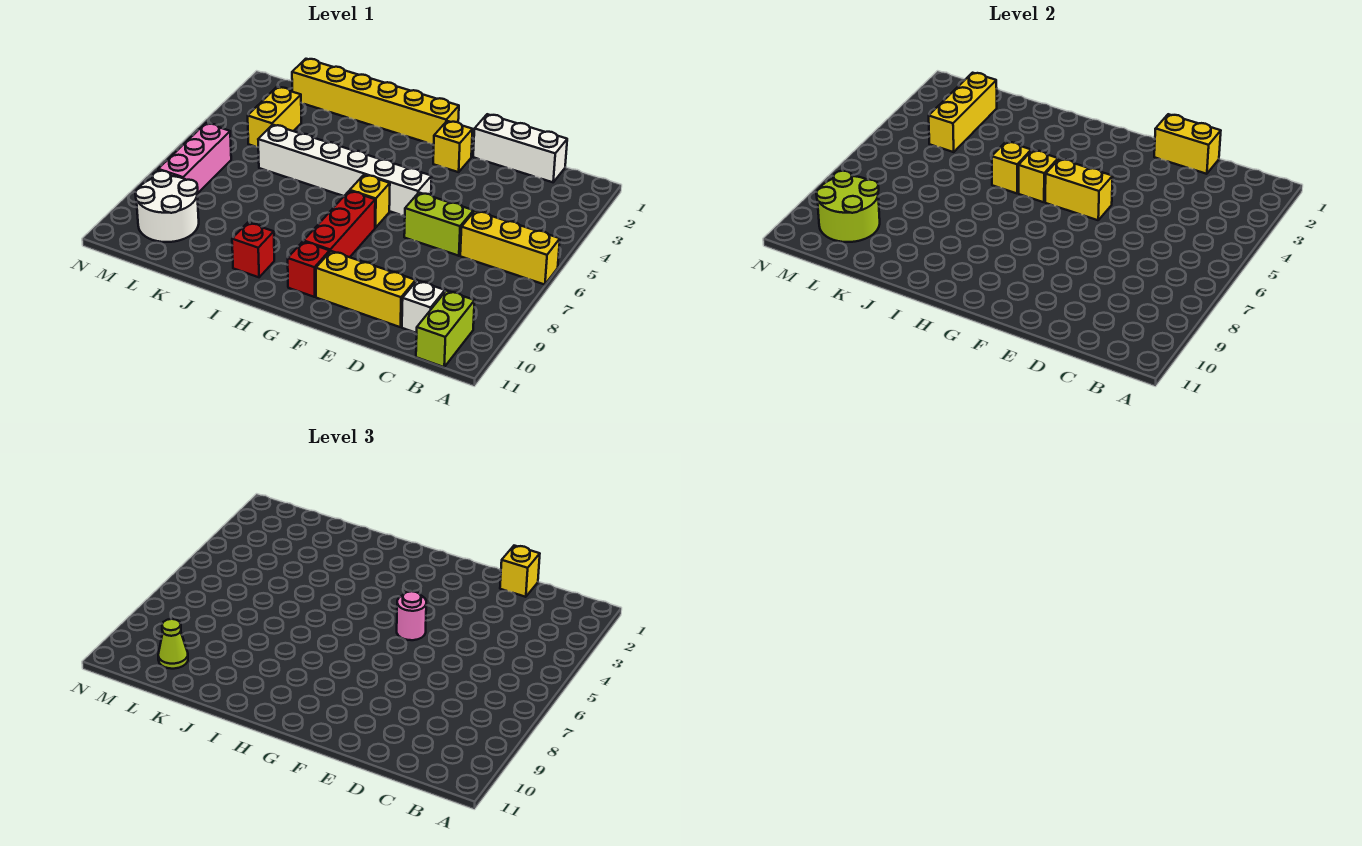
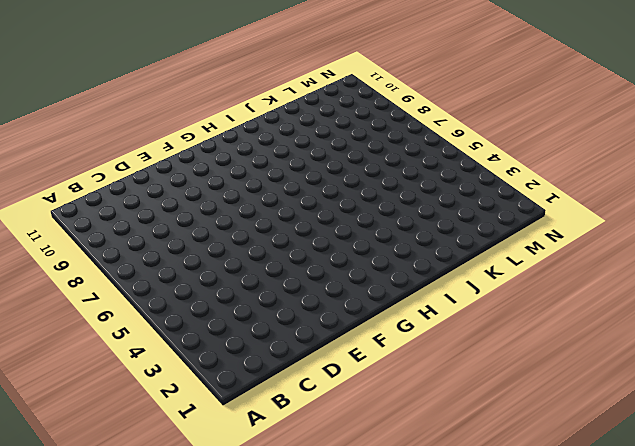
none -> yellow brick A6:C6 level 1
none -> lime brick B10:B11 level 1
none -> white brick C1:E1 level 1

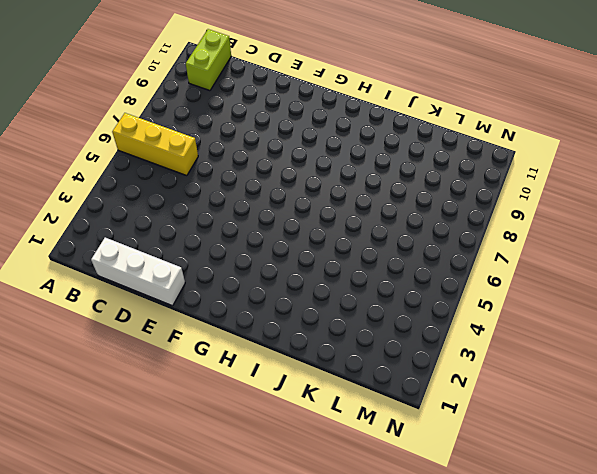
none -> white brick C10 level 1
none -> lime brick D6:E6 level 1
none -> yellow brick D10:F10 level 1

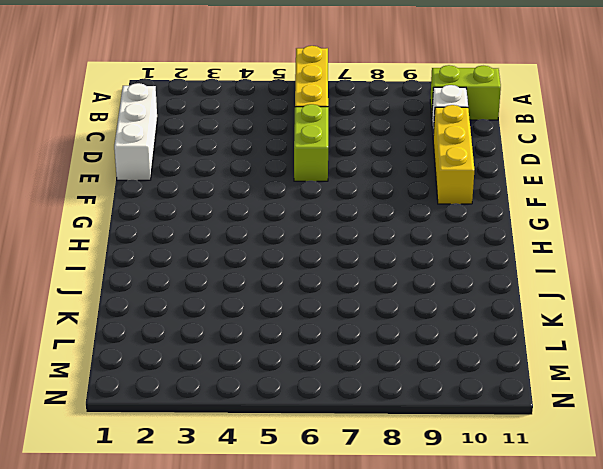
none -> yellow brick F2 level 1
none -> white brick F5:K5 level 1
none -> yellow brick G1:L1 level 1

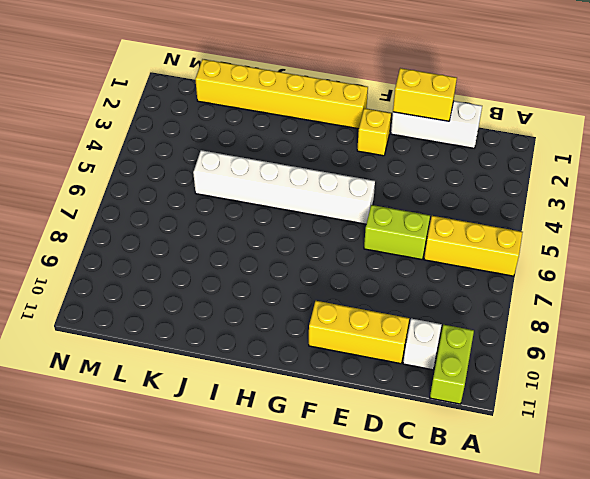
none -> yellow brick G6 level 1
none -> red brick G7:G9 level 1
none -> red brick G10 level 1

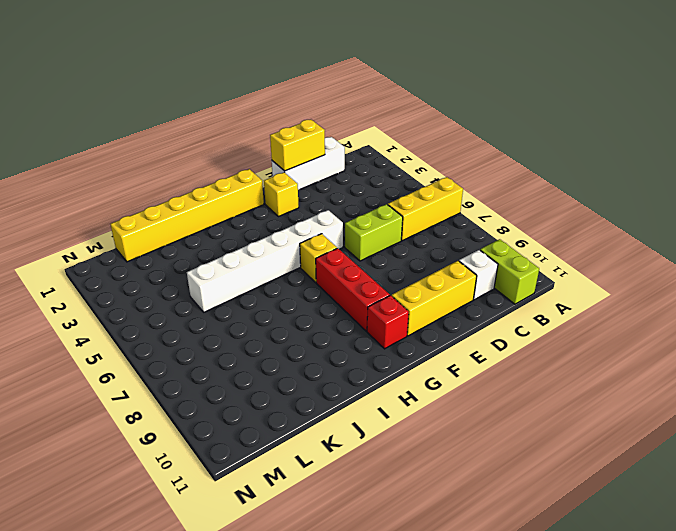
none -> red brick I10 level 1
none -> yellow brick L3:L4 level 1
none -> white round brick L9:M10 level 1

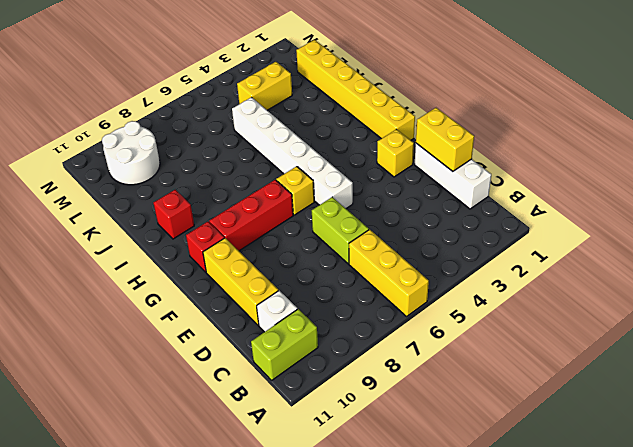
none -> pink brick M6:M8 level 1
none -> yellow brick F5:G5 level 2
none -> yellow brick H5 level 2

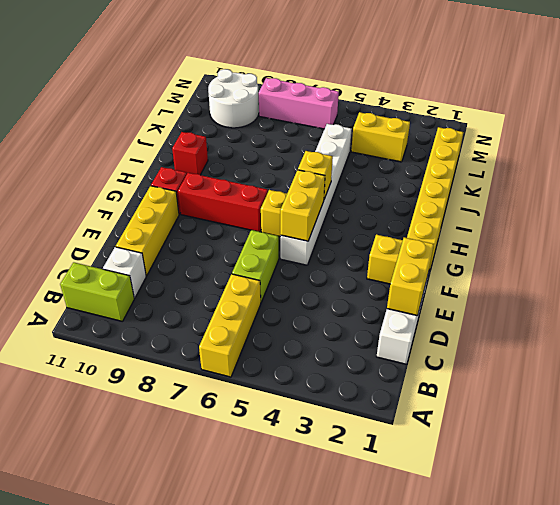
none -> yellow brick I5 level 2
none -> yellow brick L2:L4 level 2
none -> lime round brick L9:M10 level 2

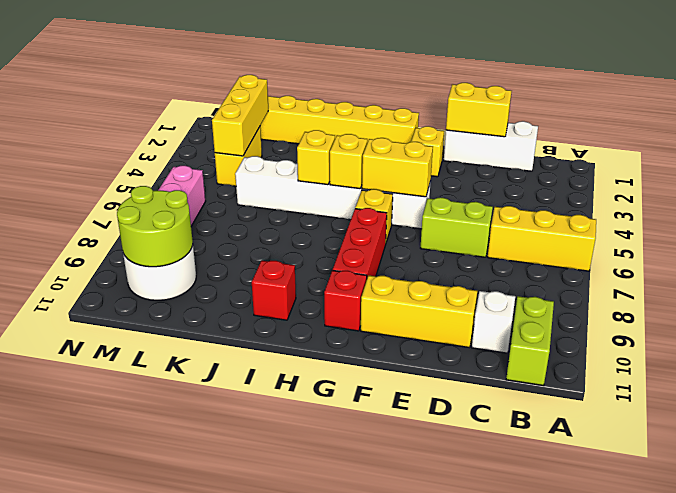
none -> yellow brick D1 level 3
none -> pink round brick F5 level 3
none -> lime cone L10 level 3

